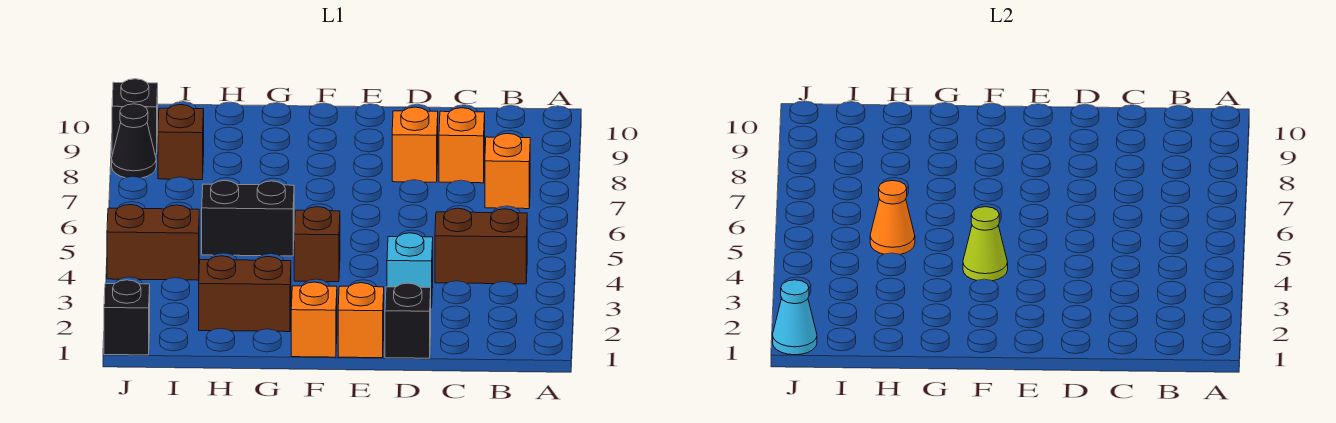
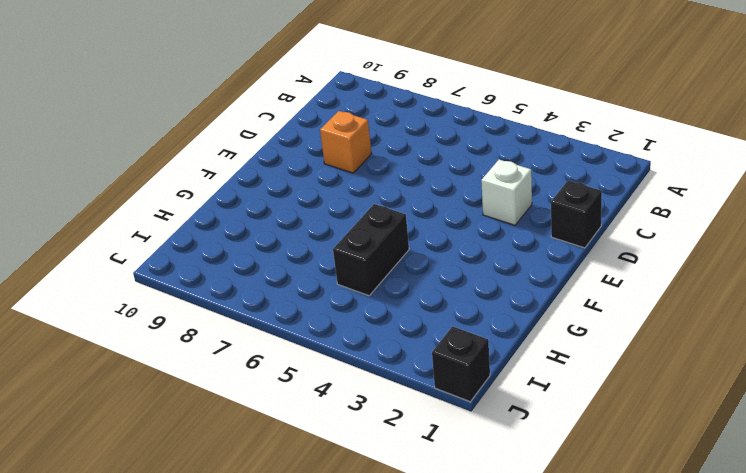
white brick D3 level 1 -> cyan brick D3 level 1
none -> brown brick B4:C4 level 1
none -> orange brick B7 level 1
none -> orange brick C8 level 1

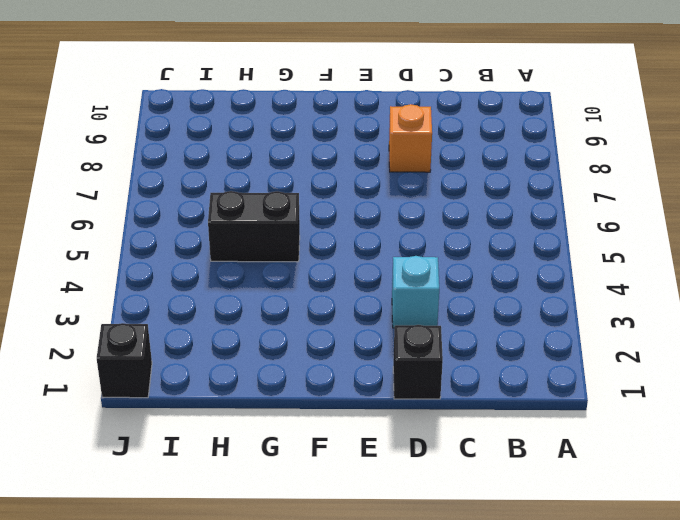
none -> brown brick B4:C4 level 1
none -> orange brick B7 level 1
none -> orange brick C8 level 1

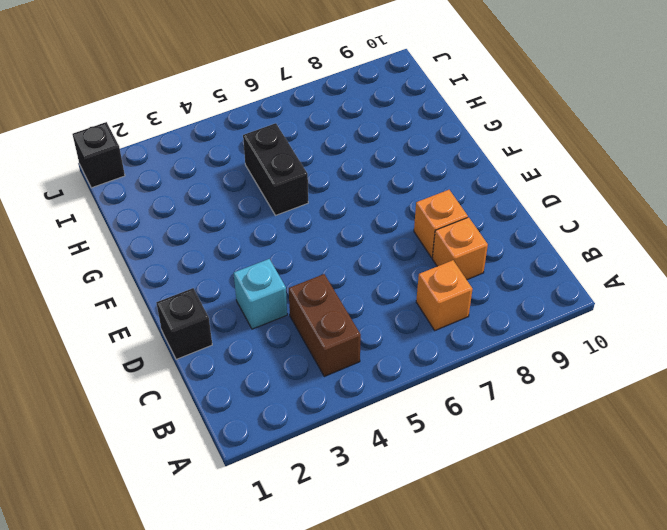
none -> orange brick E1 level 1
none -> orange brick F1 level 1
none -> brown brick F4 level 1

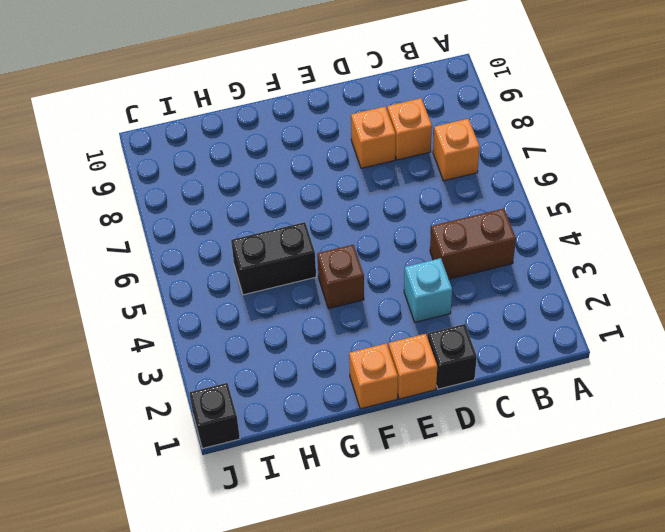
none -> brown brick G2:H2 level 1
none -> brown brick I4:J4 level 1
none -> brown brick I8 level 1

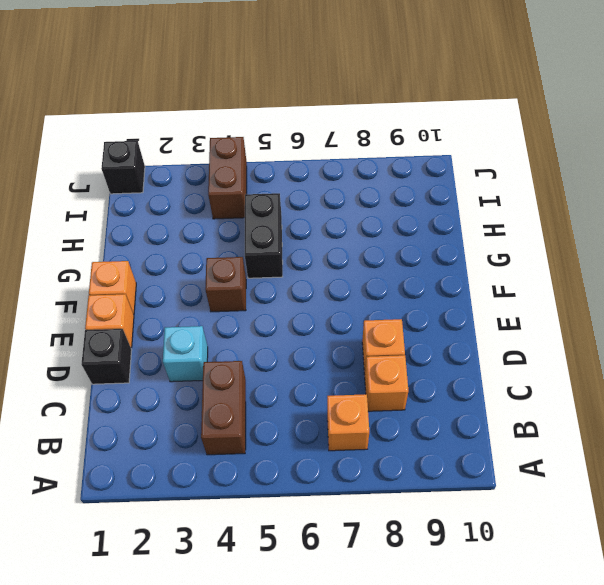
none -> brown brick G2:H2 level 1
none -> brown brick I8 level 1
none -> black cone J8 level 1

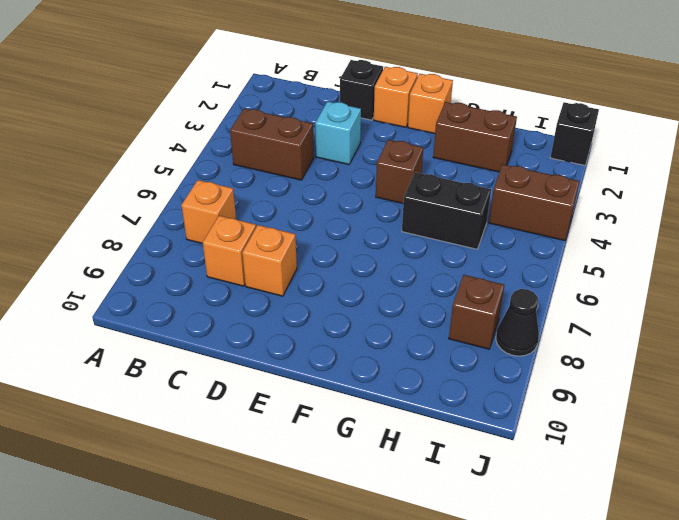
none -> black brick J9 level 1
none -> lime cone F4 level 2
none -> orange cone H5 level 2

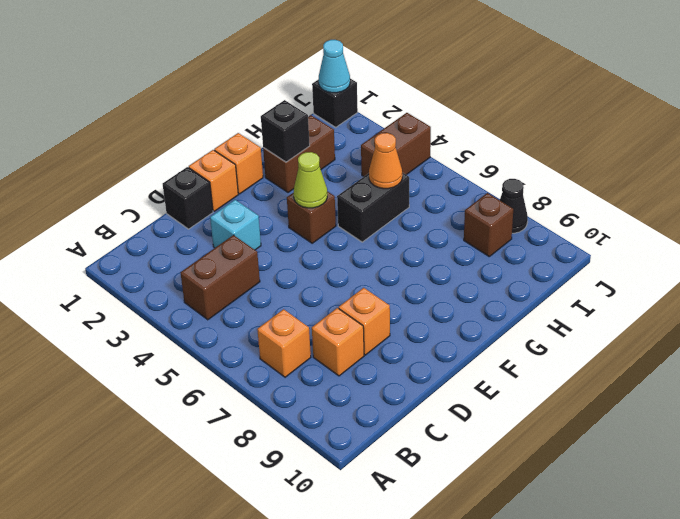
black brick G2 level 2 -> black brick J9 level 1

